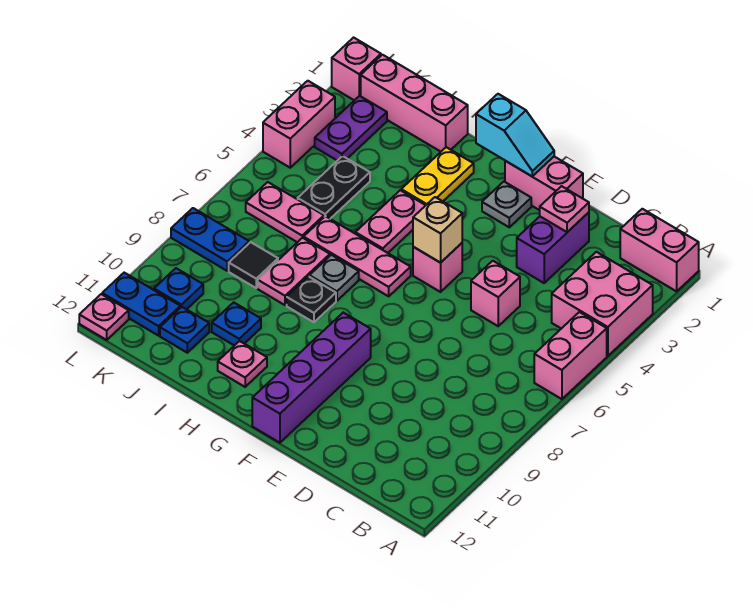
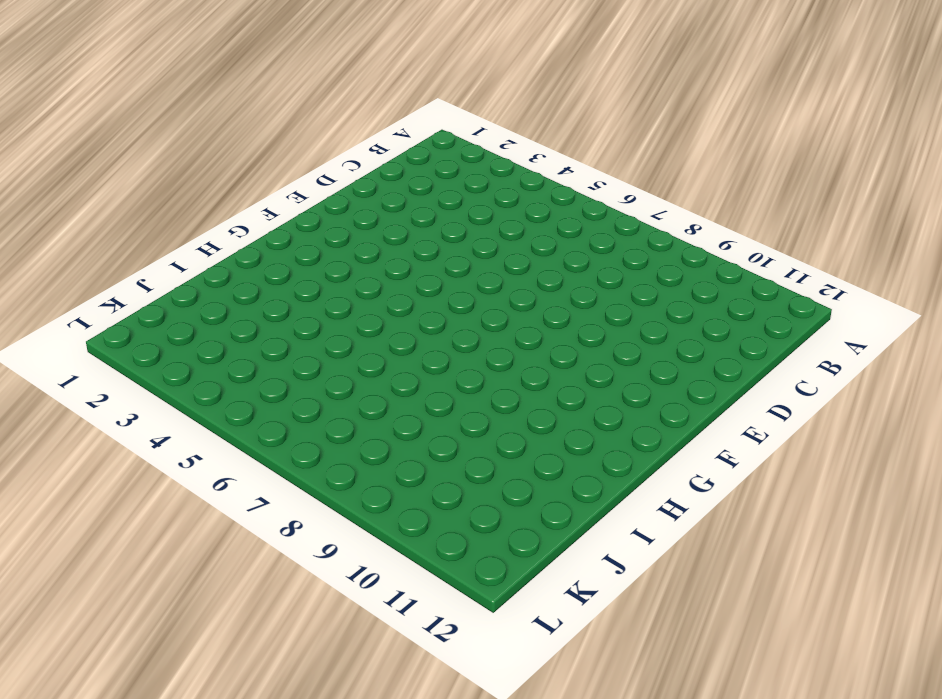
none -> pink brick A1:B1 level 1
none -> pink brick A3:B4 level 1
none -> pink brick A5:A6 level 1
none -> purple brick D2:D3 level 1

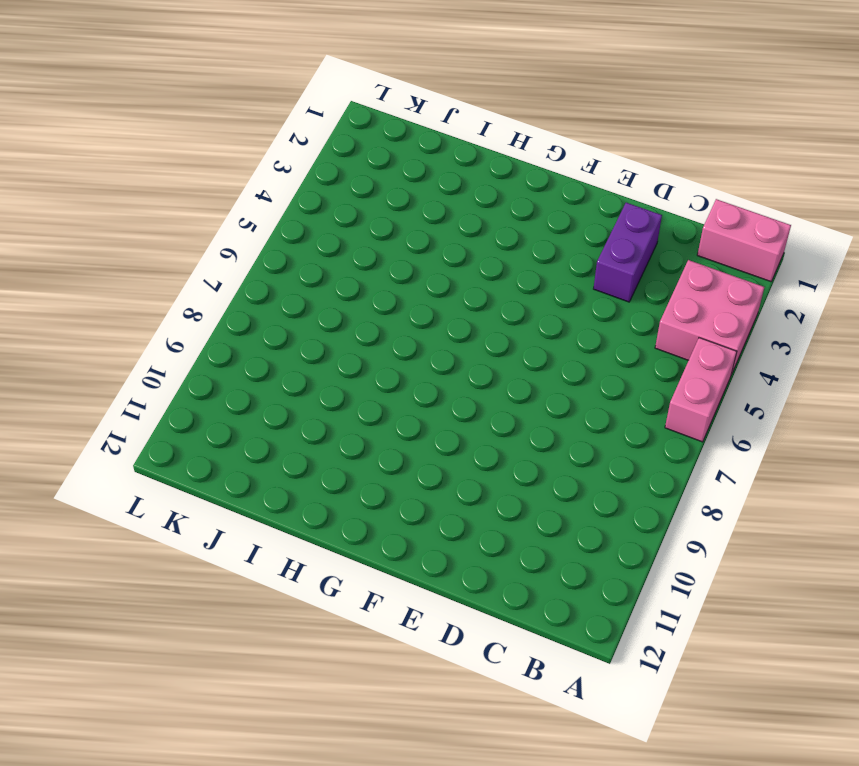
none -> pink brick D5 level 1
none -> pink brick E1:F1 level 1
none -> grey plate F2 level 1
none -> pink brick F5 level 1

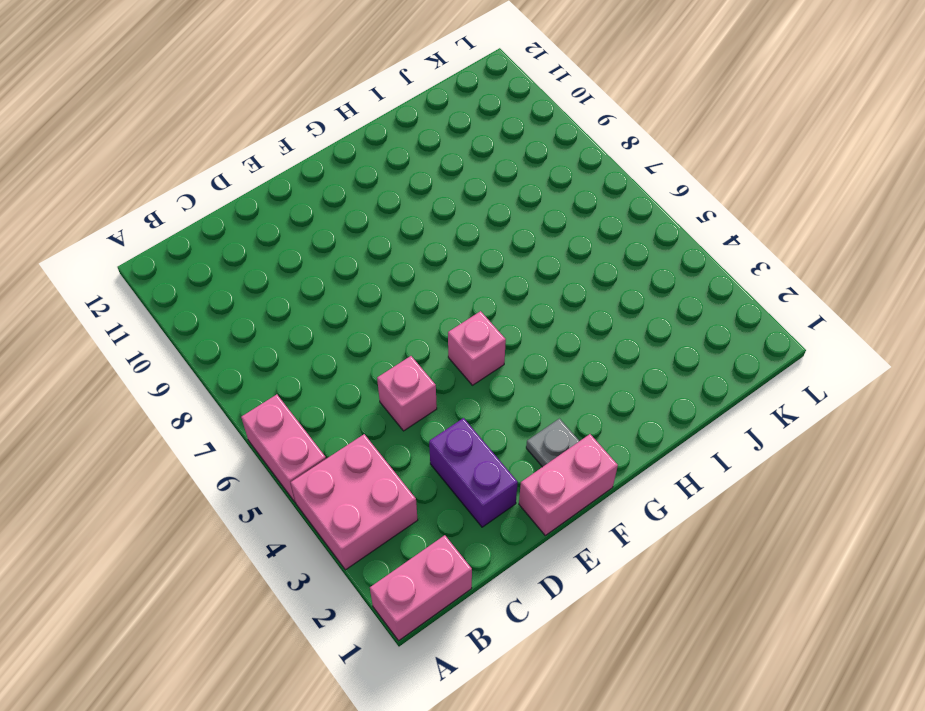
none -> purple brick F9:F12 level 1
none -> pink plate G6:I6 level 1
none -> yellow plate H2:H3 level 1
none -> pink plate H4:H5 level 1

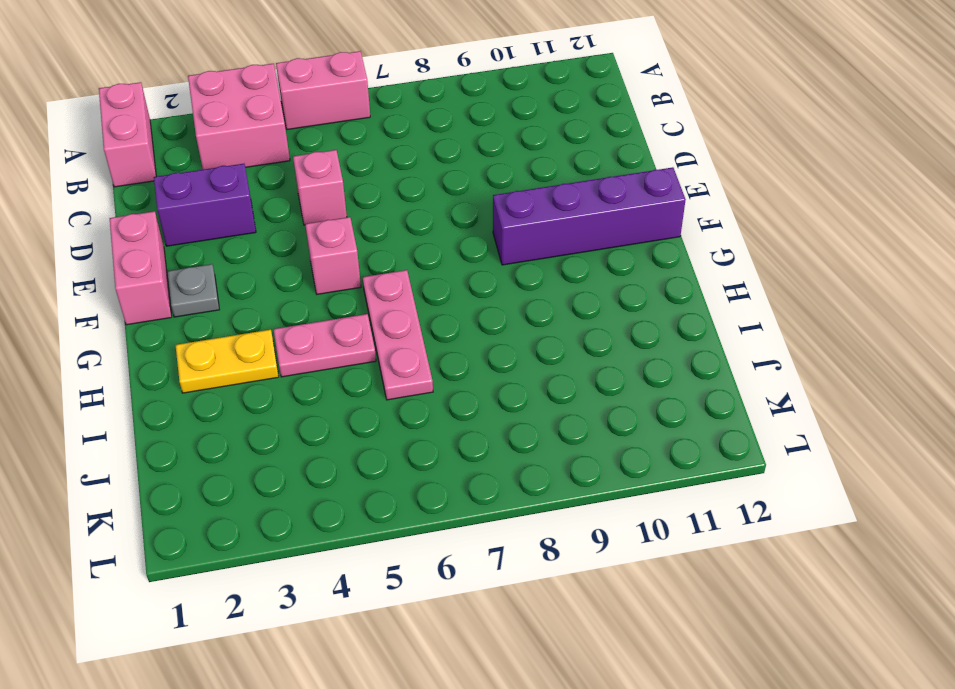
none -> grey plate H7 level 1
none -> black plate H8 level 1
none -> pink plate H11 level 1
none -> pink brick I1:K1 level 1

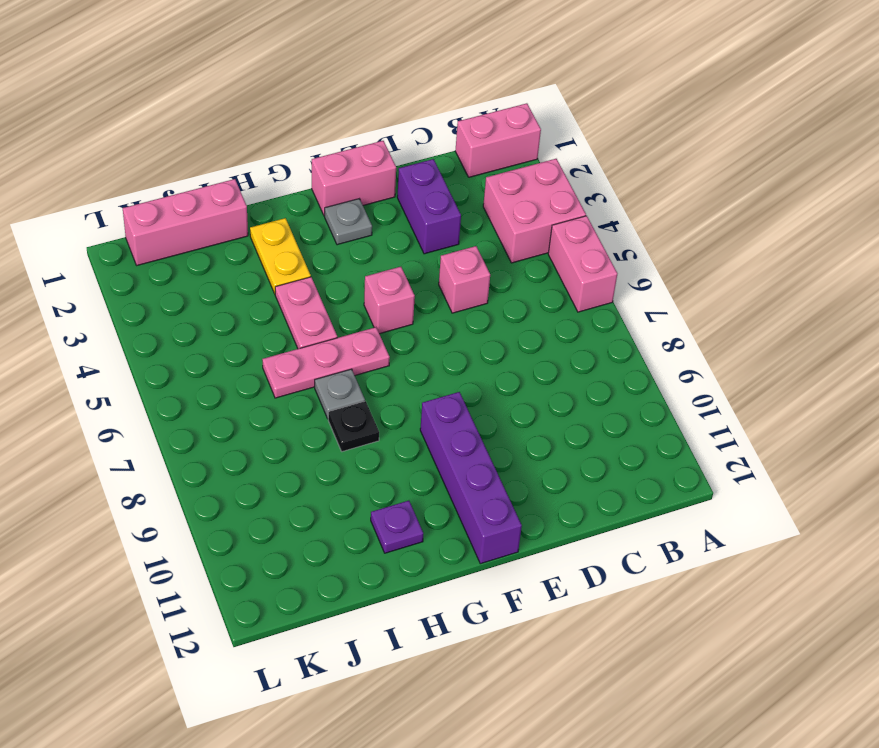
purple plate H11 level 1 -> pink plate H11 level 1
none -> pink plate I7:I8 level 1
none -> blue plate I10 level 1
none -> black plate J4:J5 level 1
none -> pink plate J6:K6 level 1

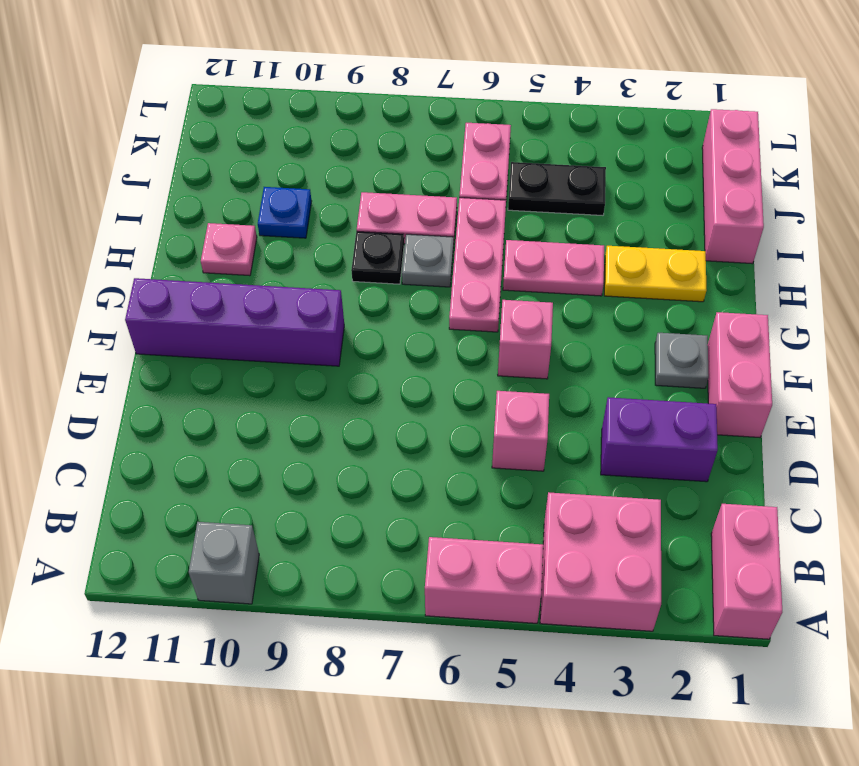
grey brick A10 level 1 -> none
none -> black tile J8 level 1
none -> blue plate J11 level 1
none -> purple plate K2:K3 level 1
none -> blue plate K8:L8 level 1

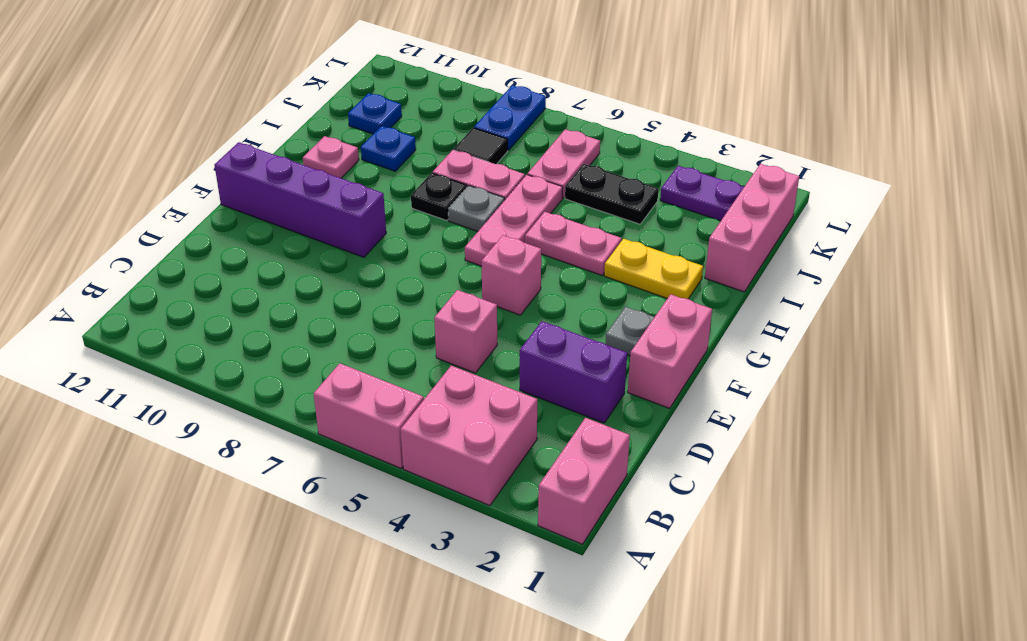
none -> blue plate K10 level 1
none -> blue plate K11:L11 level 1
none -> pink brick L1 level 1
none -> pink brick L3:L4 level 1

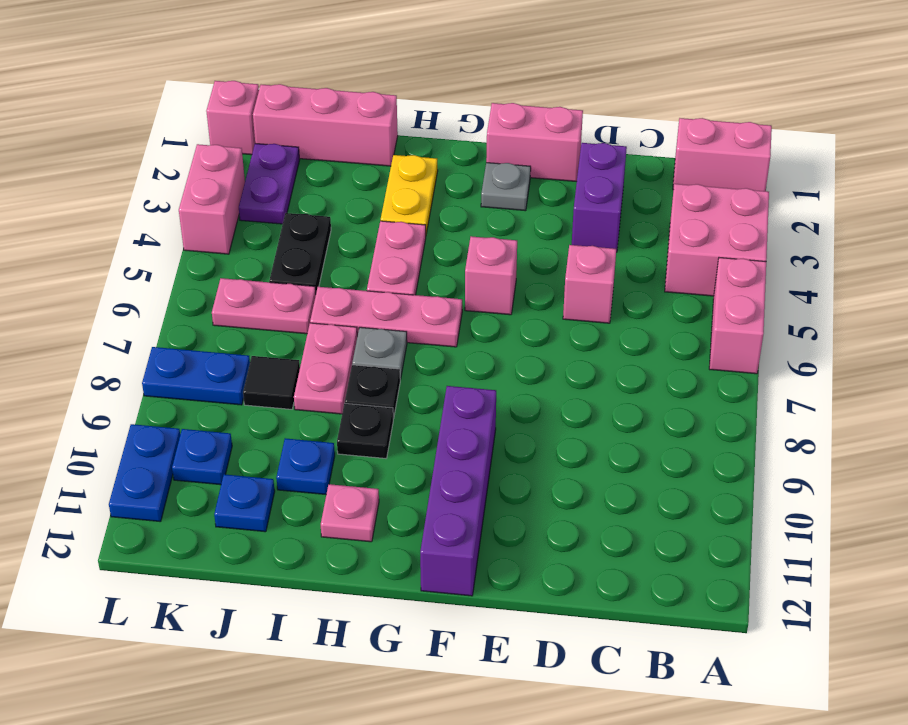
black plate H9 level 1 -> none
blue plate L10:L11 level 1 -> blue plate K11:L11 level 1
none -> pink plate L12 level 1
none -> pink plate D2 level 2
none -> cyan slope F1:G1 level 2 top G
none -> tan brick F5 level 2

